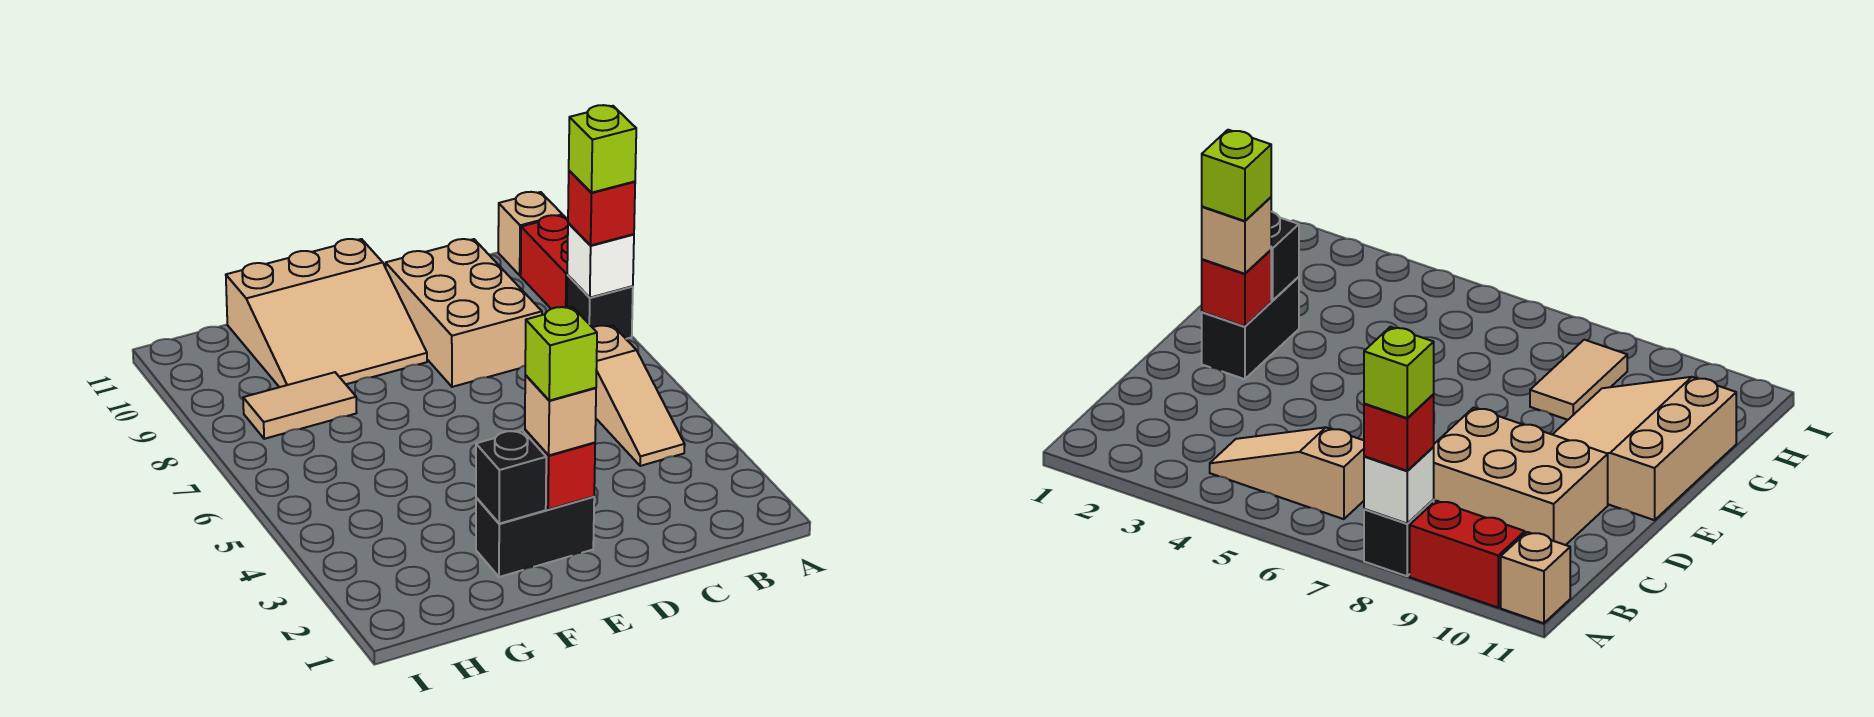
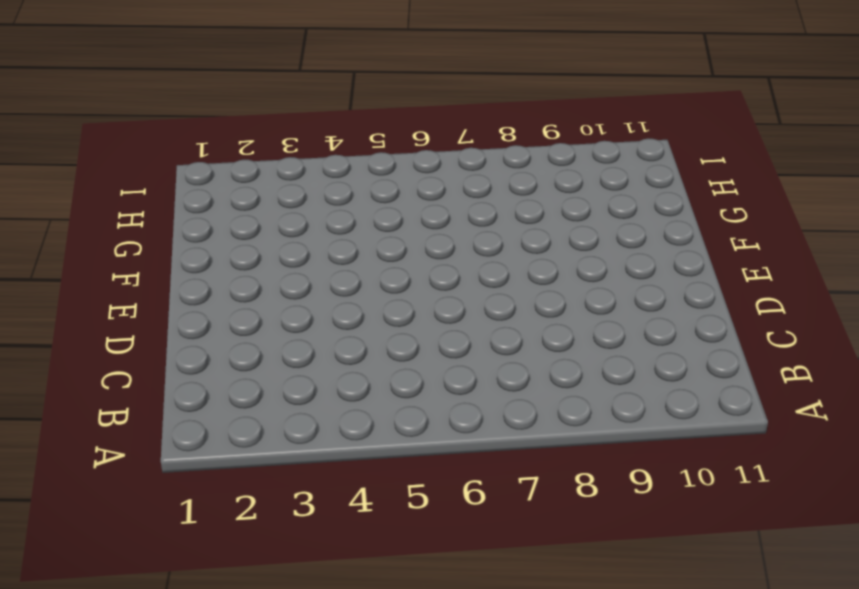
none -> black brick A8 level 1
none -> red brick A9:A10 level 1
none -> tan brick A11 level 1

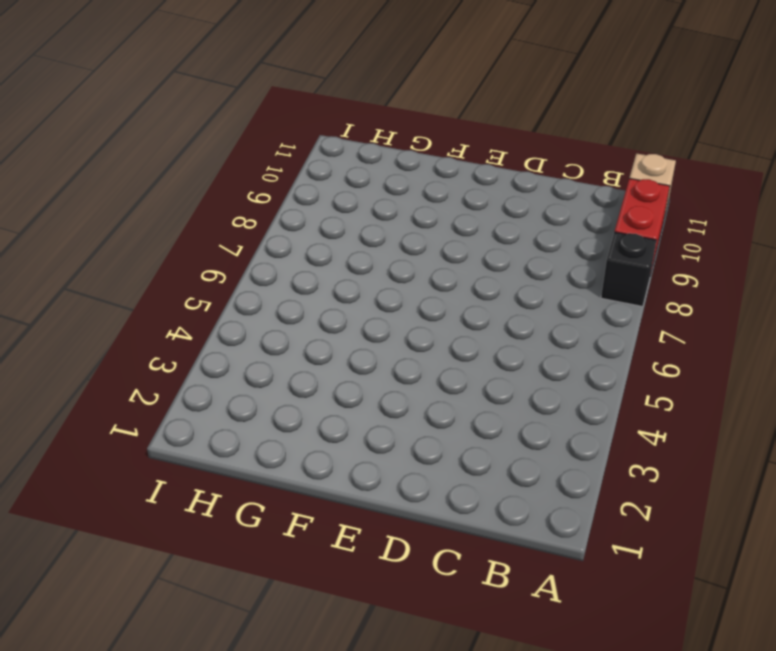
none -> tan slope B4:B6 level 1 top 6
none -> tan brick C8:D10 level 1
none -> black brick E2:F2 level 1

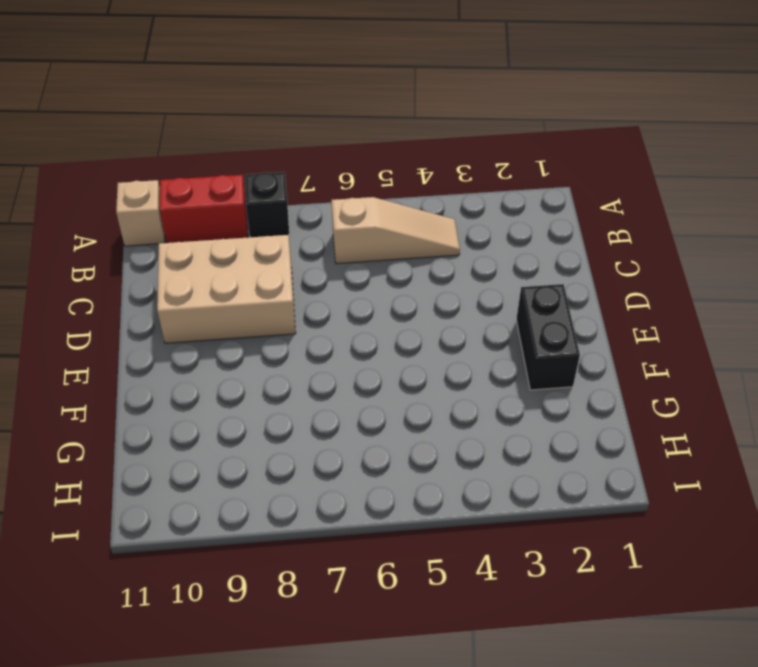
none -> tan slope E9:G11 level 1 top 11
none -> tan tile G8:H8 level 1
none -> white brick A8 level 2

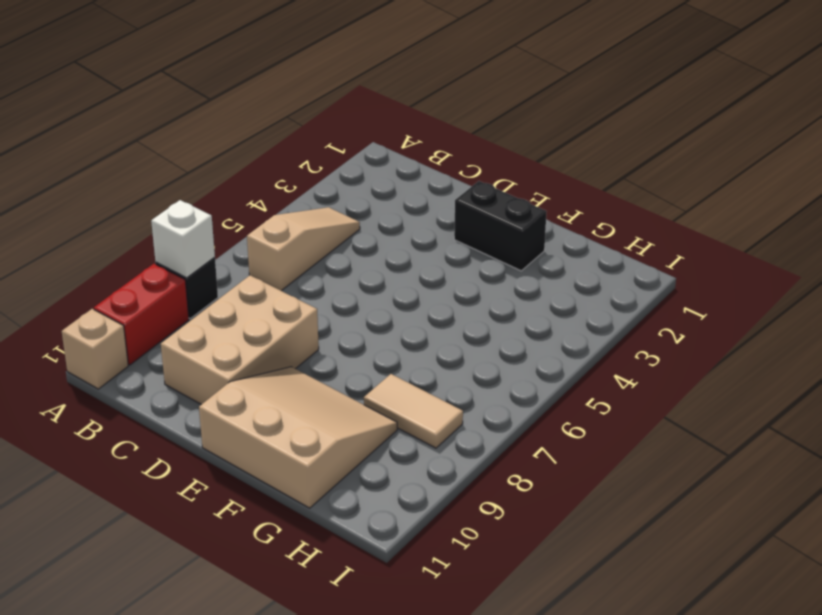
none -> red brick E2 level 2
none -> black brick F2 level 2
none -> red brick A8 level 3

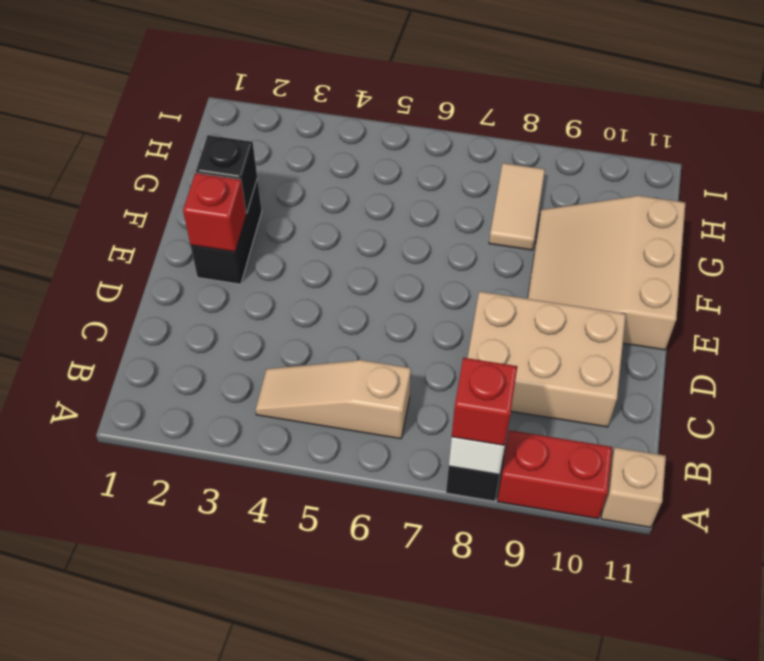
none -> tan brick E2 level 3
none -> lime brick A8 level 4
none -> lime brick E2 level 4

